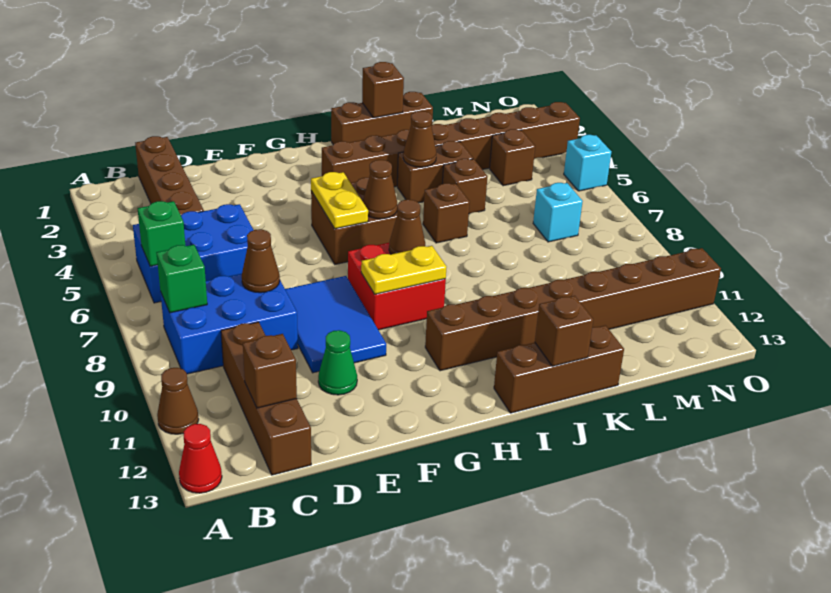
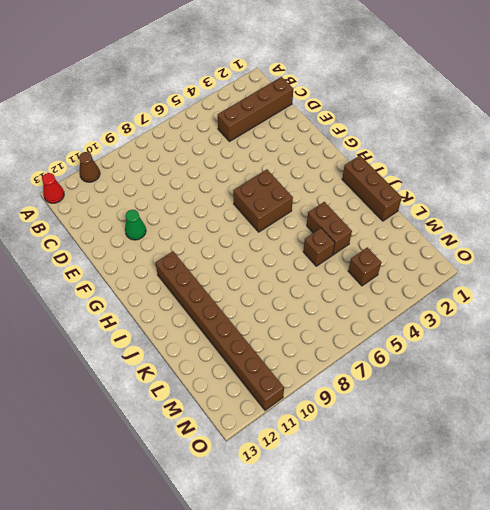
none -> blue brick B5:D6 level 1
none -> blue brick B8:D9 level 1
none -> brown brick C10:C13 level 1
none -> blue tile E8:F10 level 1

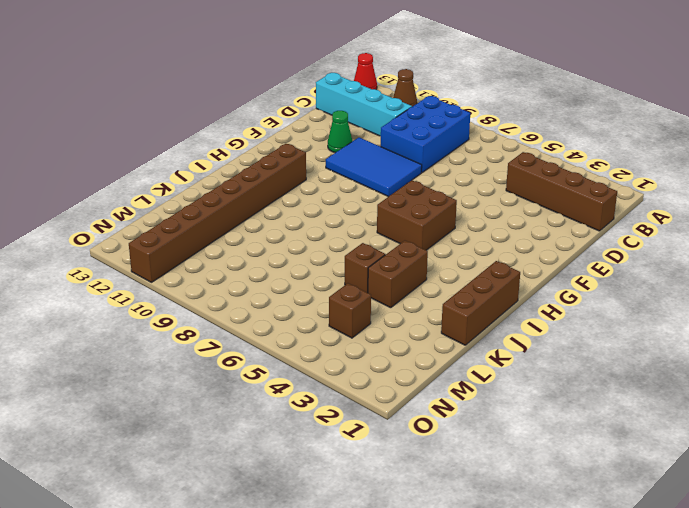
cyan brick C10:C13 level 1 -> brown brick C10:C13 level 1
none -> blue brick B5:D6 level 1
none -> red brick G8:H9 level 1
none -> brown brick H3:O3 level 1
none -> brown brick I13:K13 level 1

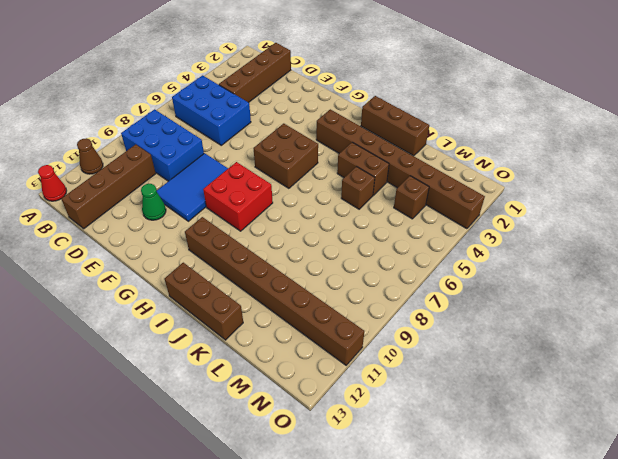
none -> brown brick J6 level 1
none -> cyan brick M7 level 1
none -> cyan brick O5 level 1
none -> green brick B6 level 2

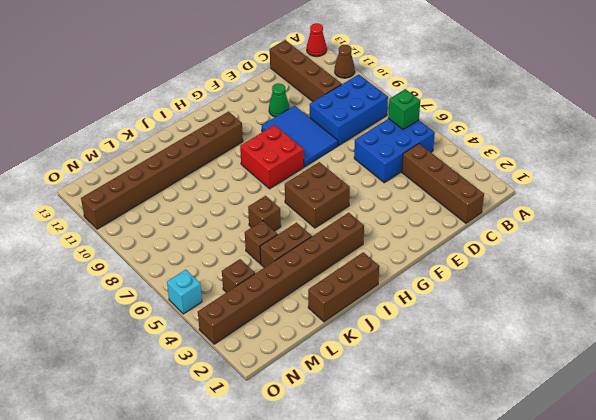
none -> brown brick I13:K13 level 1
none -> cyan brick M7 level 1
none -> green brick B8 level 2
none -> brown brick C12 level 2

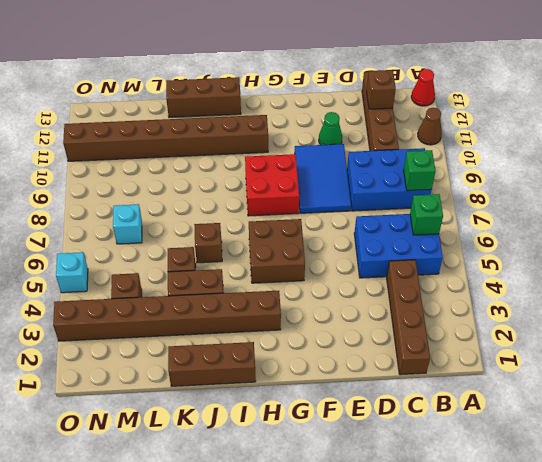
none -> brown cone D8 level 2
none -> yellow plate G5:G6 level 2
none -> yellow plate G9:H9 level 2
none -> brown cone H6 level 2

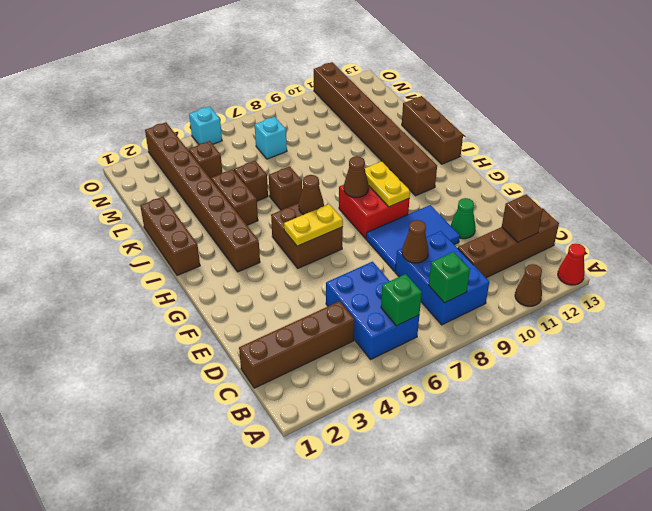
none -> brown brick J1 level 2
none -> brown cone J4 level 2
none -> brown brick J13 level 2

